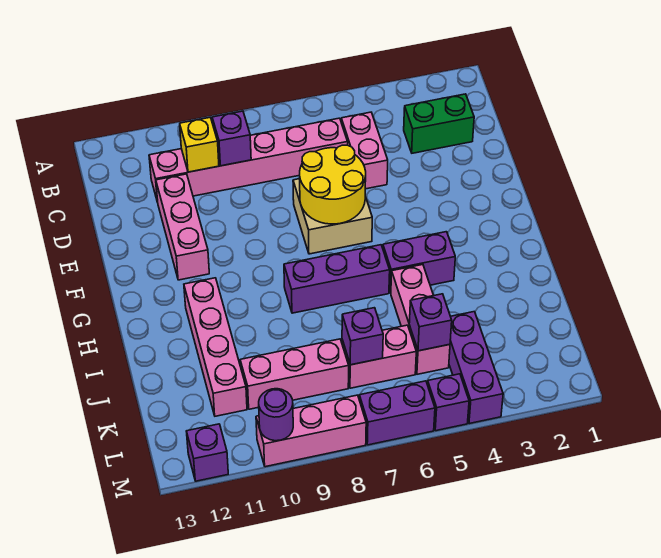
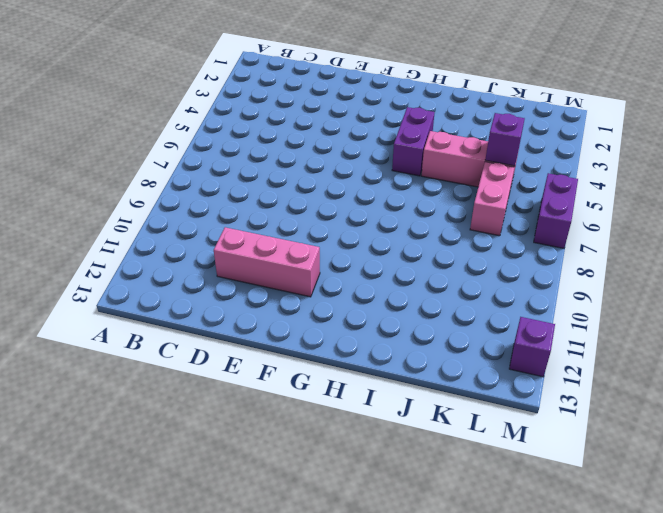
none -> green brick C2:C3 level 1
none -> pink brick C5:D5 level 1
none -> pink brick C6:C11 level 1

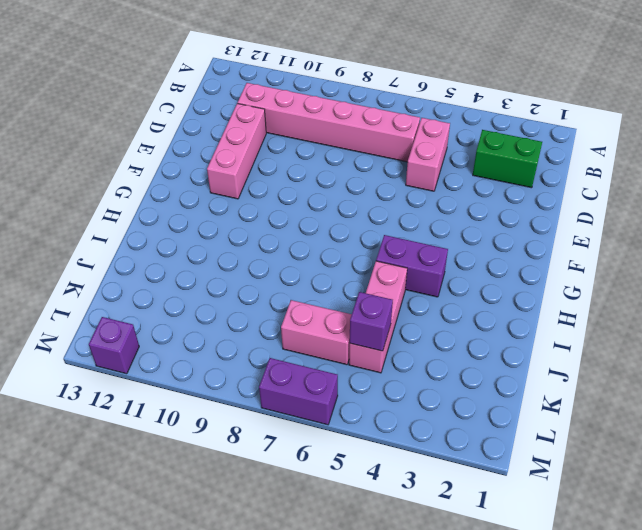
none -> tan brick E6:F7 level 1
none -> purple brick H6:H8 level 1
none -> pink brick H11:K11 level 1

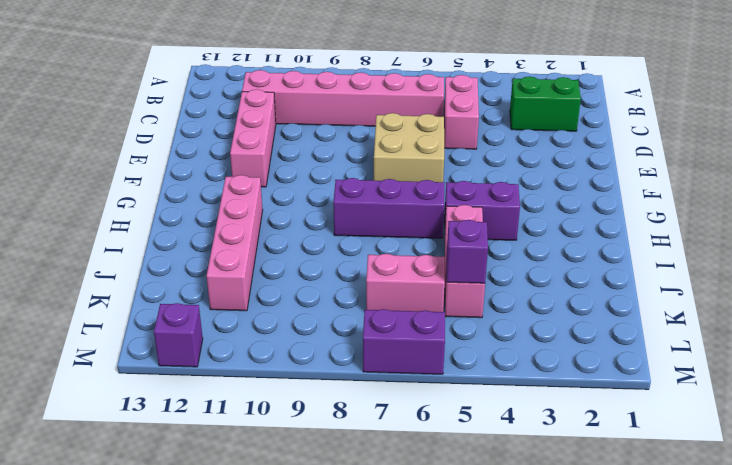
none -> purple brick K4:M4 level 1
none -> pink brick K8:K10 level 1
none -> purple brick M5 level 1

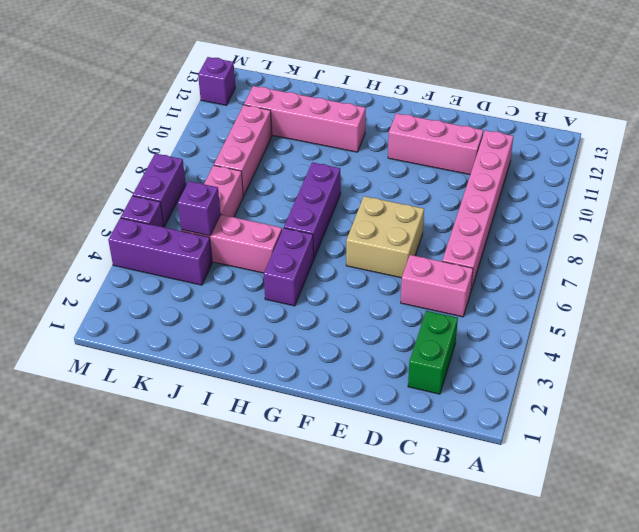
none -> pink brick M8:M10 level 1
none -> purple brick C9 level 2
none -> yellow brick C10 level 2

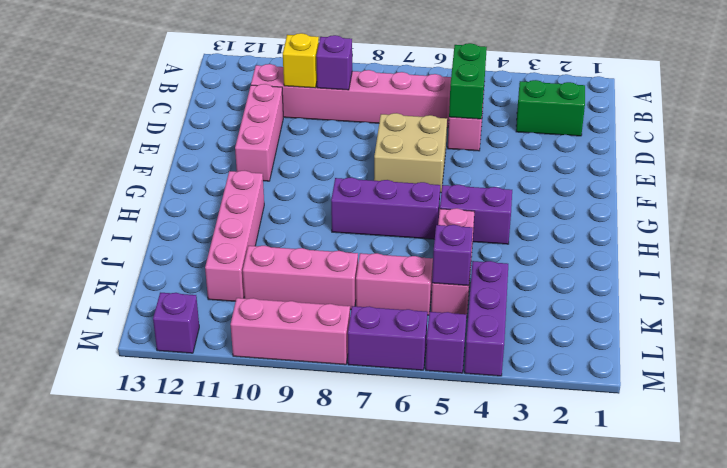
green brick C5:D5 level 2 -> none
none -> yellow round brick E6:F7 level 2
none -> purple brick K7 level 2
none -> purple round brick M10 level 2

